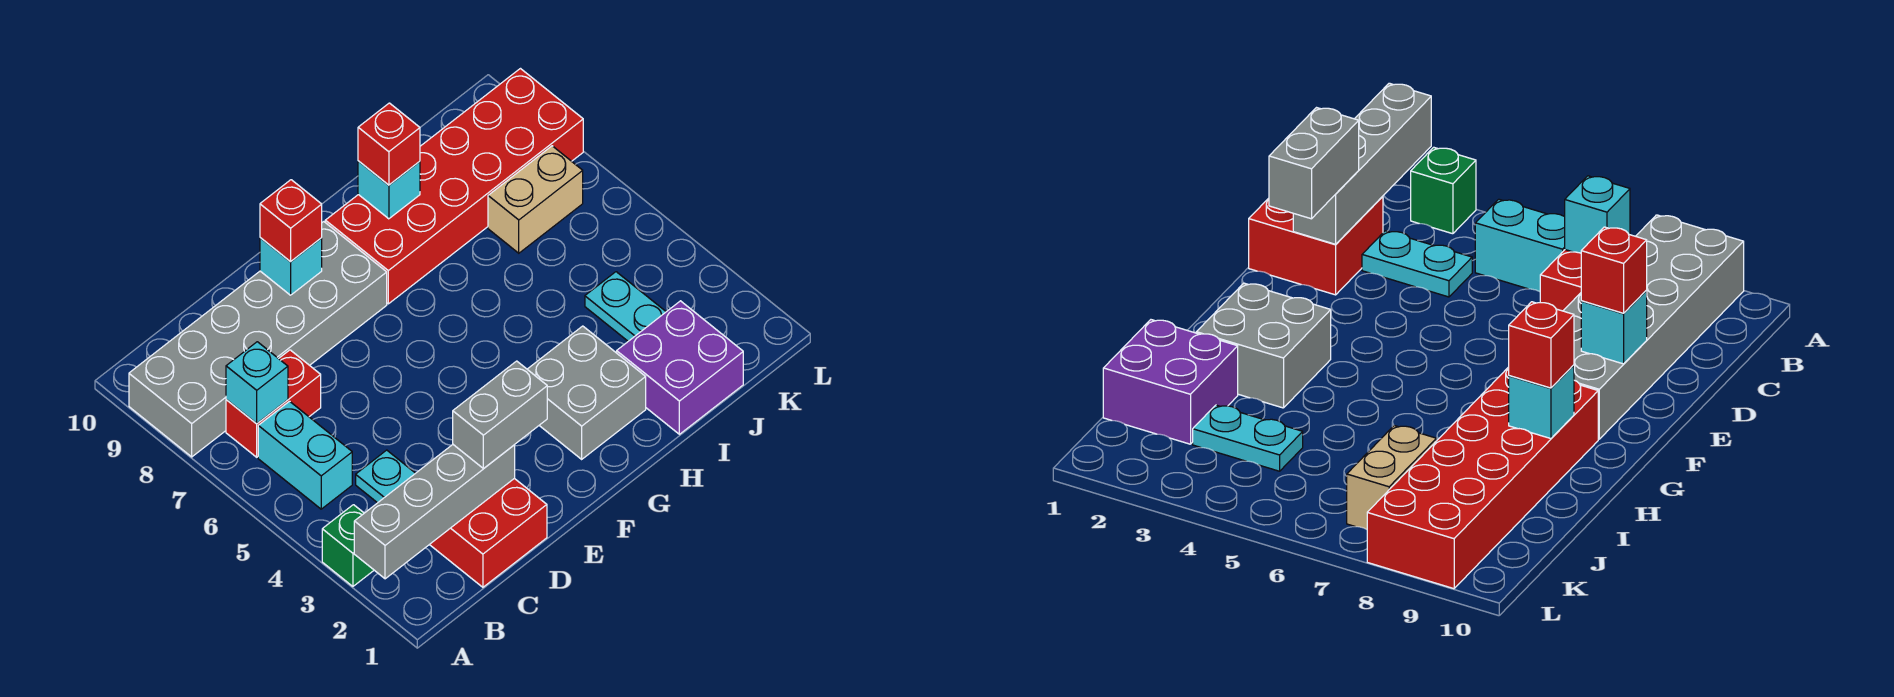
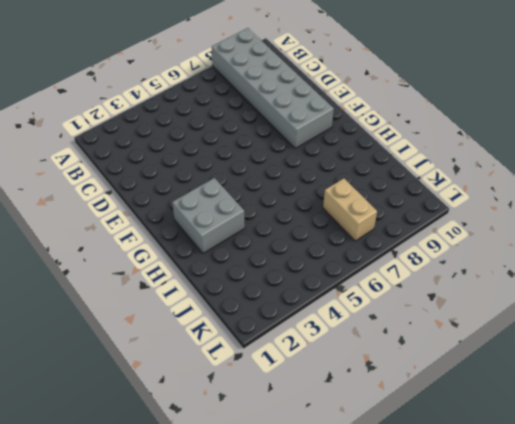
none -> green brick A3 level 1
none -> cyan brick B5:B6 level 1
none -> red brick B7:C7 level 1

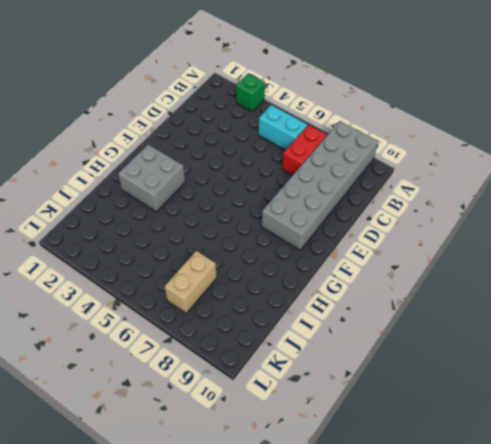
none -> red brick C1:D2 level 1
none -> cyan plate C3:C4 level 1
none -> red brick G8:L9 level 1

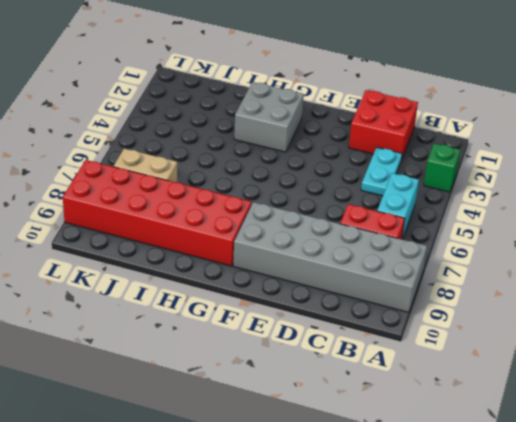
none -> purple brick I1:J2 level 1
none -> cyan plate J3:J4 level 1
none -> grey brick A2:D2 level 2

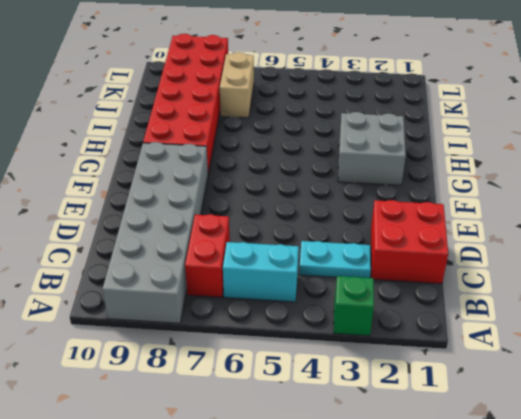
none -> purple brick I1:J2 level 1
none -> cyan plate J3:J4 level 1
none -> grey brick A2:D2 level 2

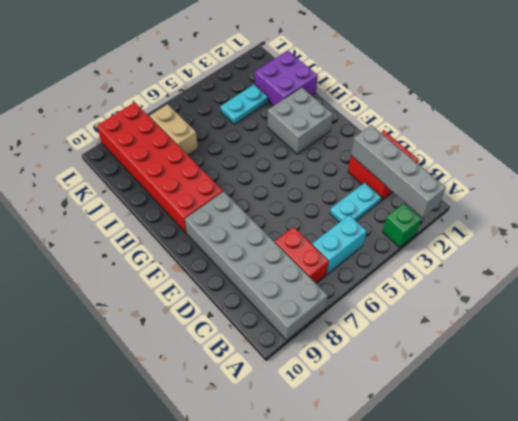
none -> cyan brick B7 level 2
none -> cyan brick E9 level 2
none -> cyan brick H9 level 2

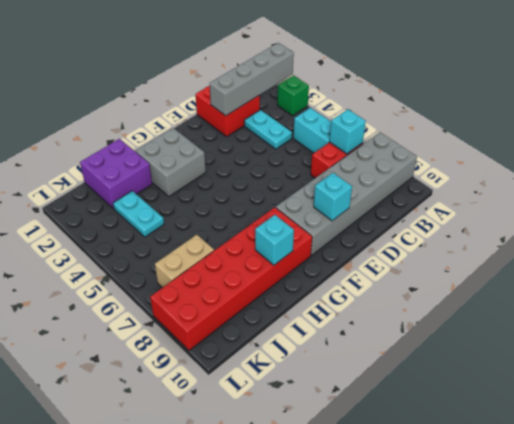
none -> grey brick D2:E2 level 3
none -> red brick E9 level 3
none -> red brick H9 level 3

